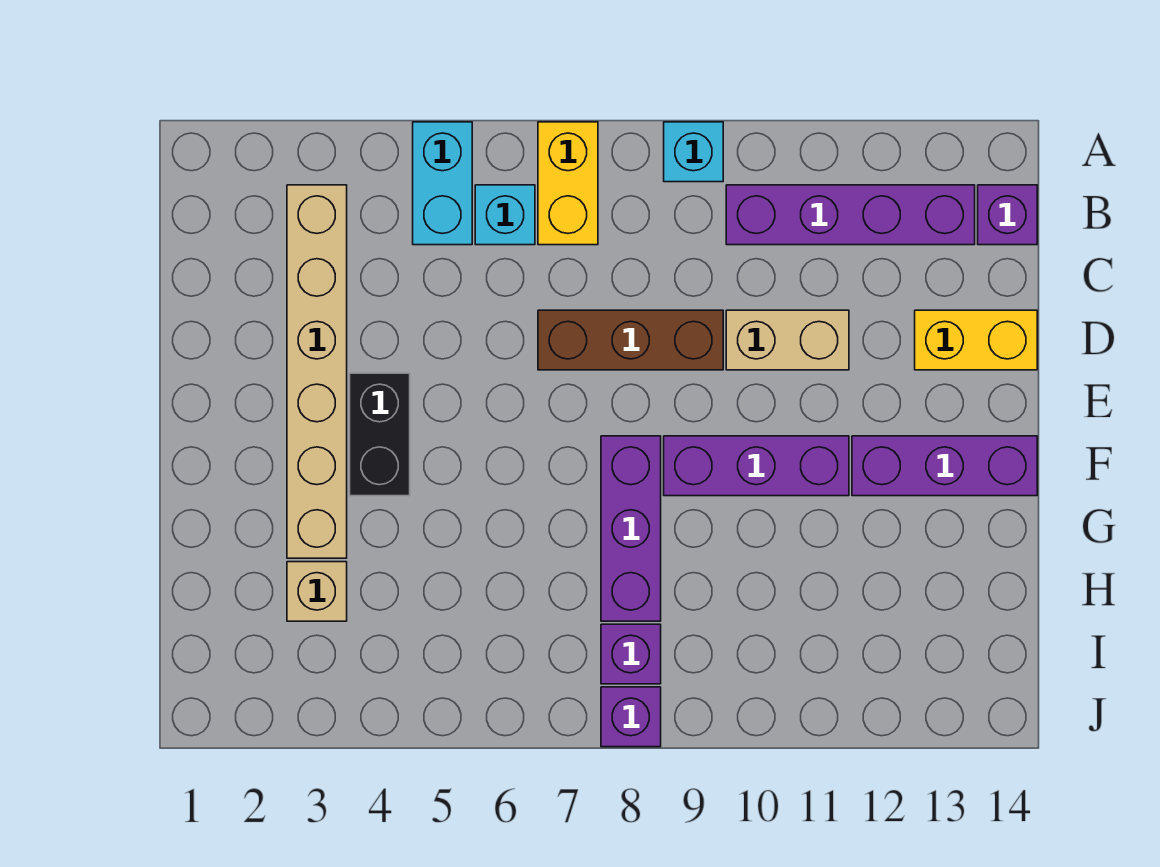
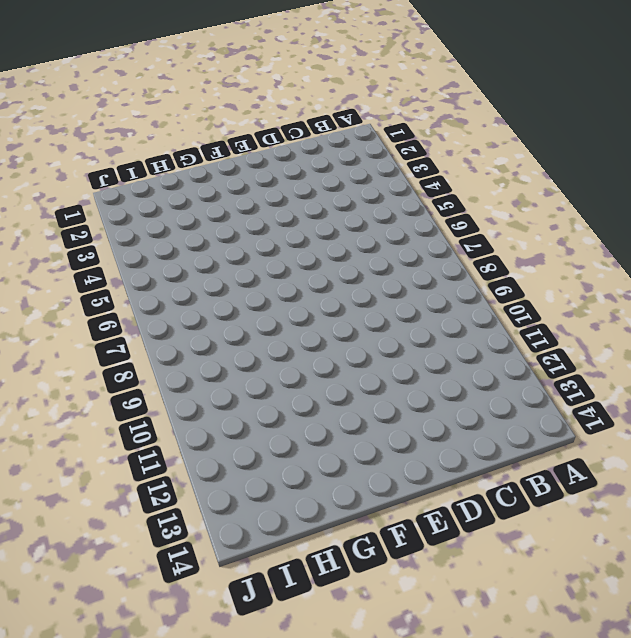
none -> cyan brick A5:B5 level 1
none -> yellow brick A7:B7 level 1
none -> cyan brick A9 level 1

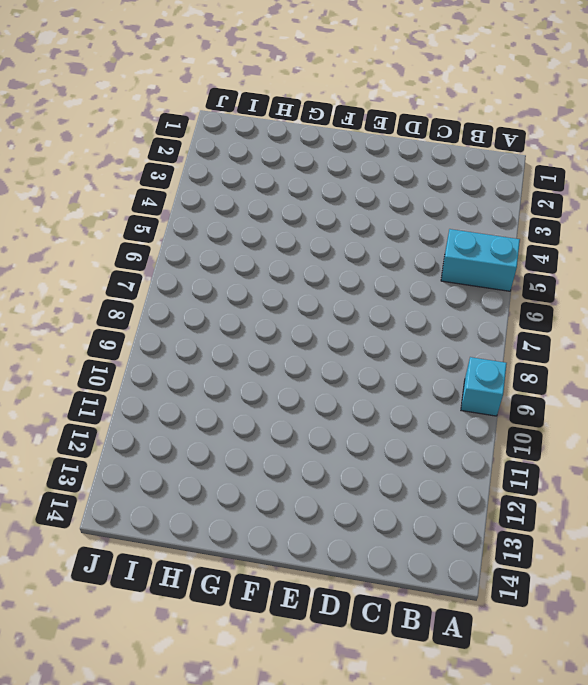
none -> yellow brick A7:B7 level 1
none -> tan brick B3:G3 level 1
none -> cyan brick B6 level 1

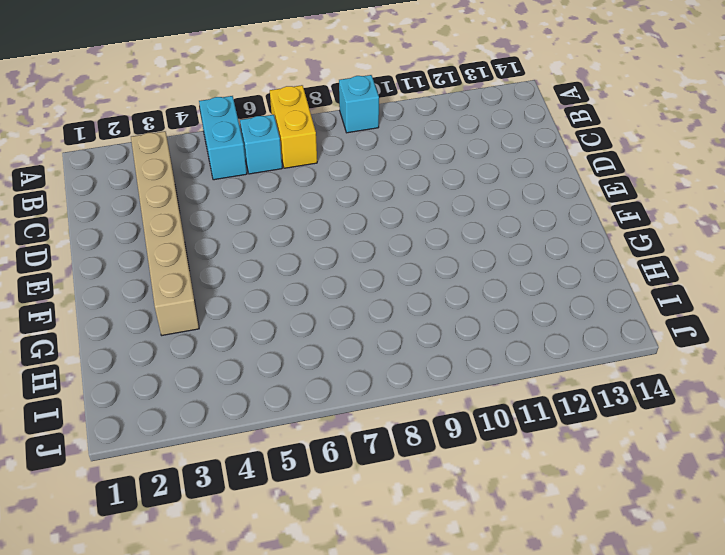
none -> purple brick B10:B13 level 1
none -> purple brick B14 level 1
none -> brown brick D7:D9 level 1

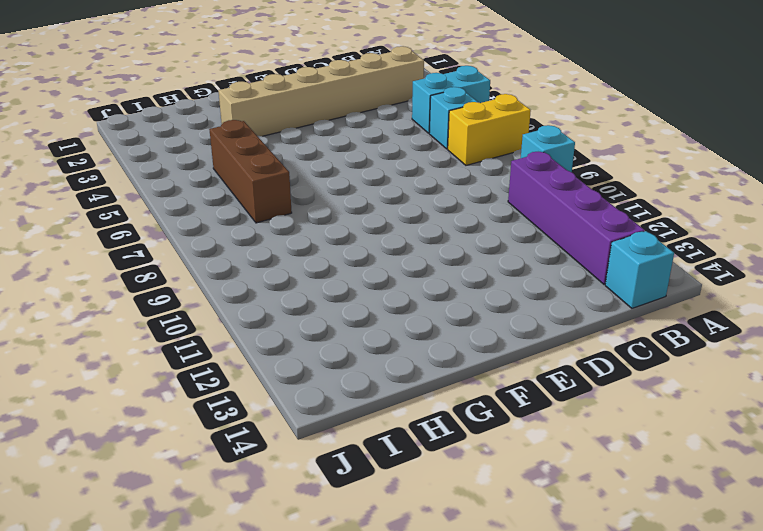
cyan brick B14 level 1 -> purple brick B14 level 1
brown brick H5:H7 level 1 -> brown brick D7:D9 level 1
none -> tan brick D10:D11 level 1
none -> yellow brick D13:D14 level 1
none -> black brick E4:F4 level 1

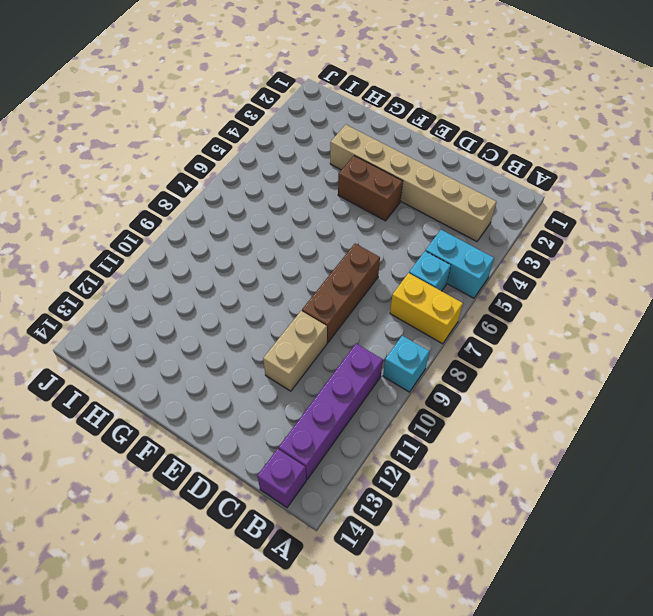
brown brick E4:F4 level 1 -> black brick E4:F4 level 1
none -> yellow brick D13:D14 level 1
none -> purple brick F8:H8 level 1
none -> purple brick F9:F11 level 1

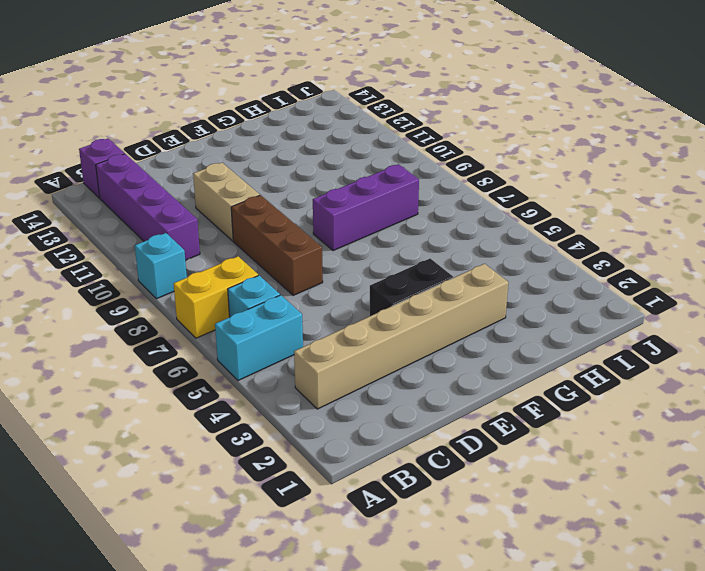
none -> yellow brick D13:D14 level 1
none -> purple brick F9:F11 level 1
none -> purple brick F12:F14 level 1

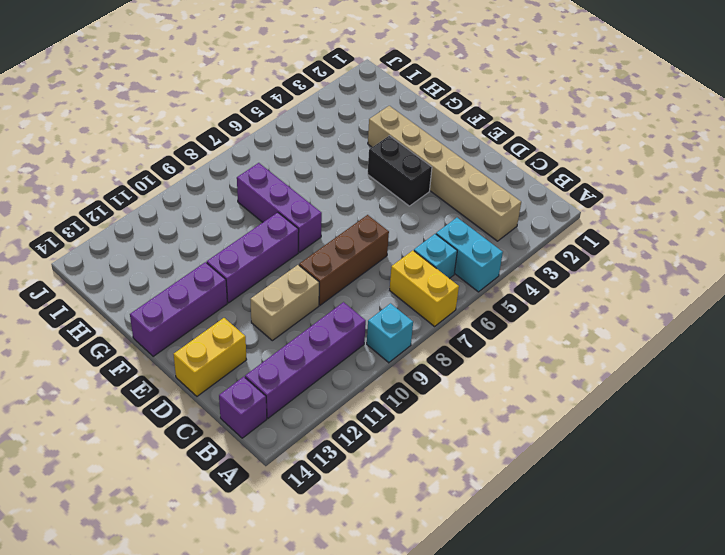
none -> tan brick H3 level 1
none -> purple brick I8 level 1
none -> purple brick J8 level 1

